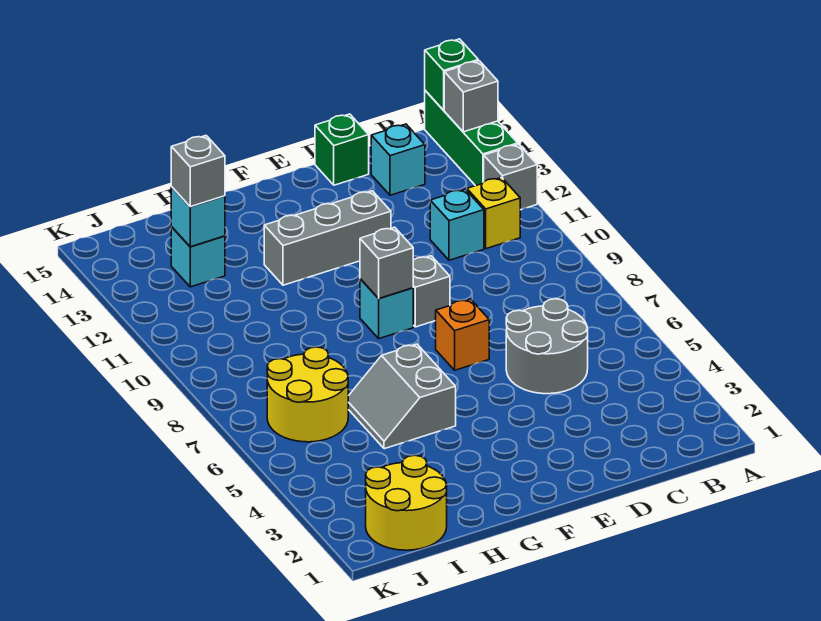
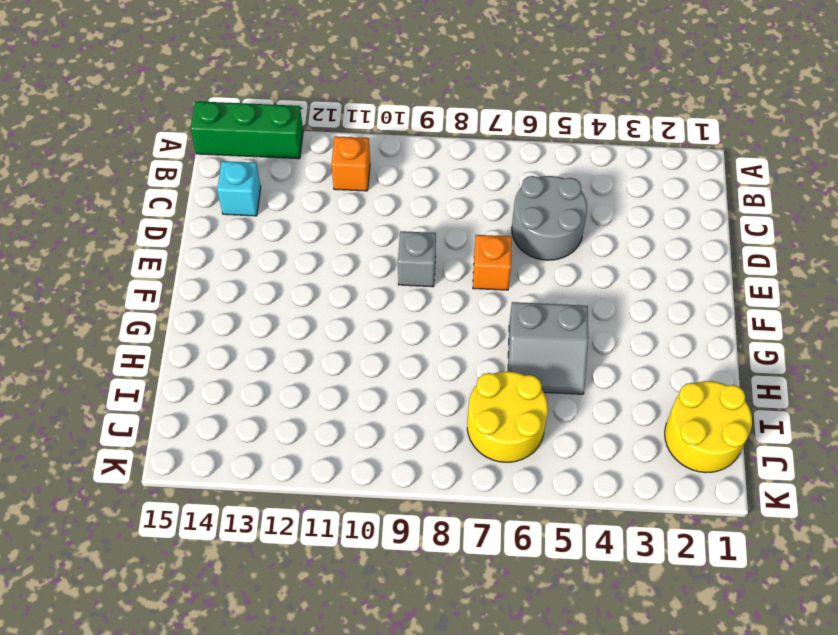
orange brick B11 level 1 -> yellow brick B11 level 1
none -> grey brick A12 level 1
none -> cyan brick C11 level 1
none -> green brick D15 level 1

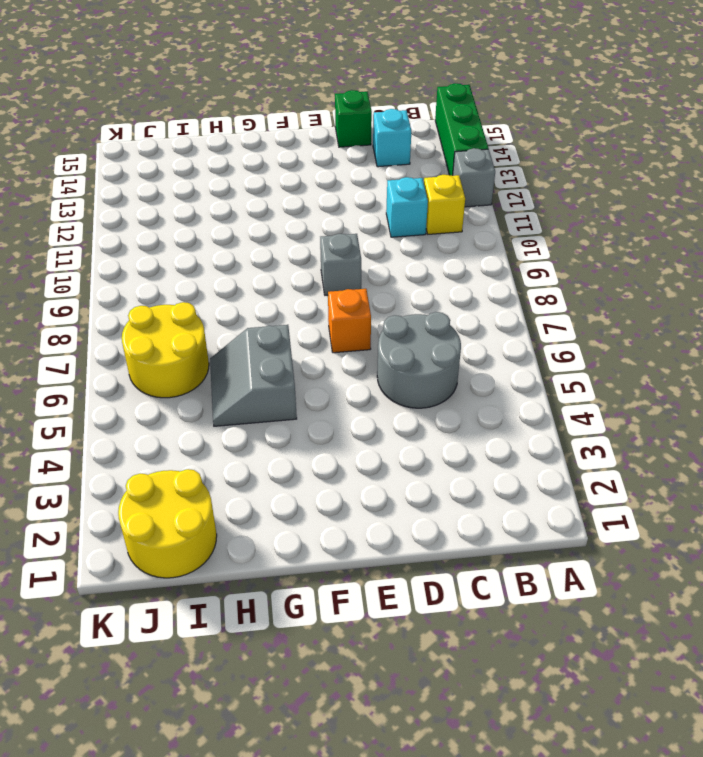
none -> grey brick E12:G12 level 1
none -> cyan brick F9 level 1
none -> cyan brick I13 level 1

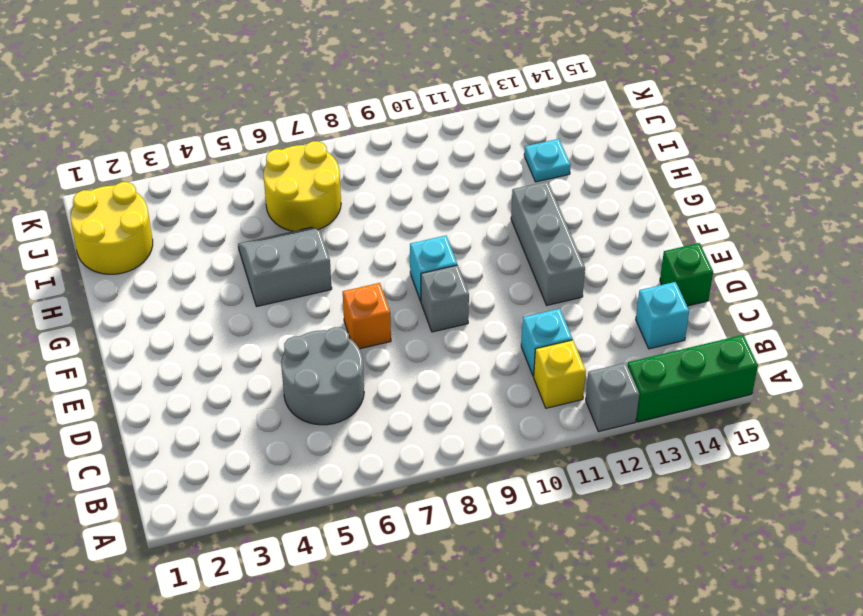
cyan plate I13 level 1 -> cyan brick I13 level 1
none -> grey brick A14 level 2
none -> green brick A15 level 2
none -> grey brick F9 level 2

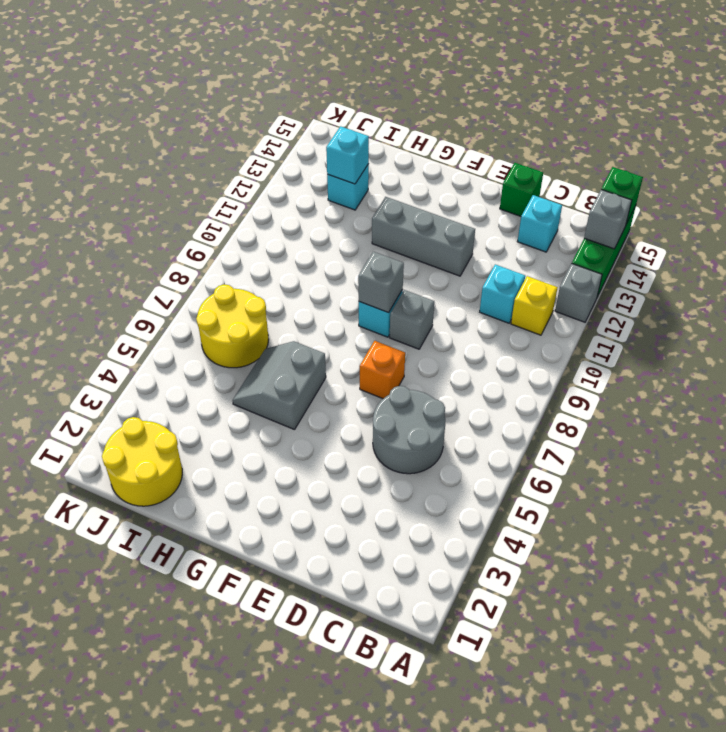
none -> grey brick I13 level 3

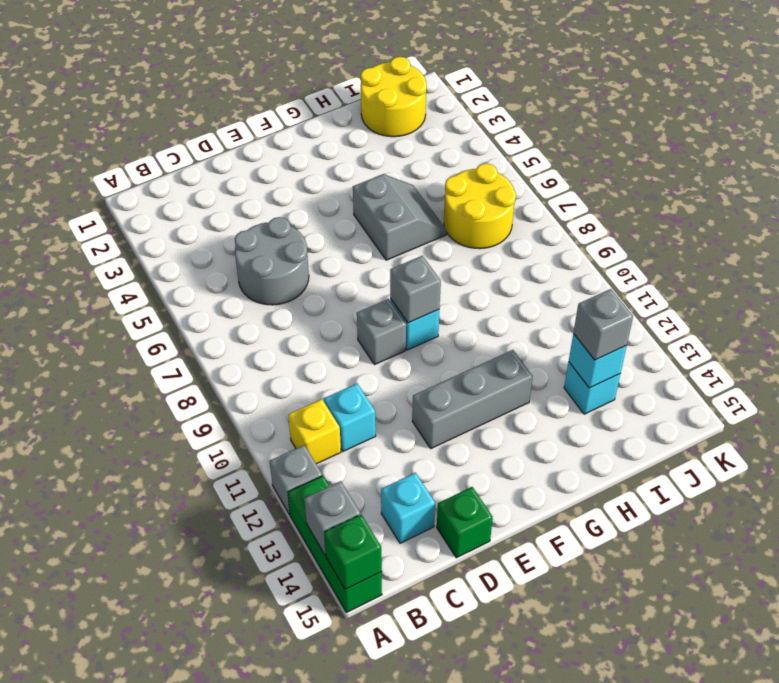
none -> orange brick E7 level 1

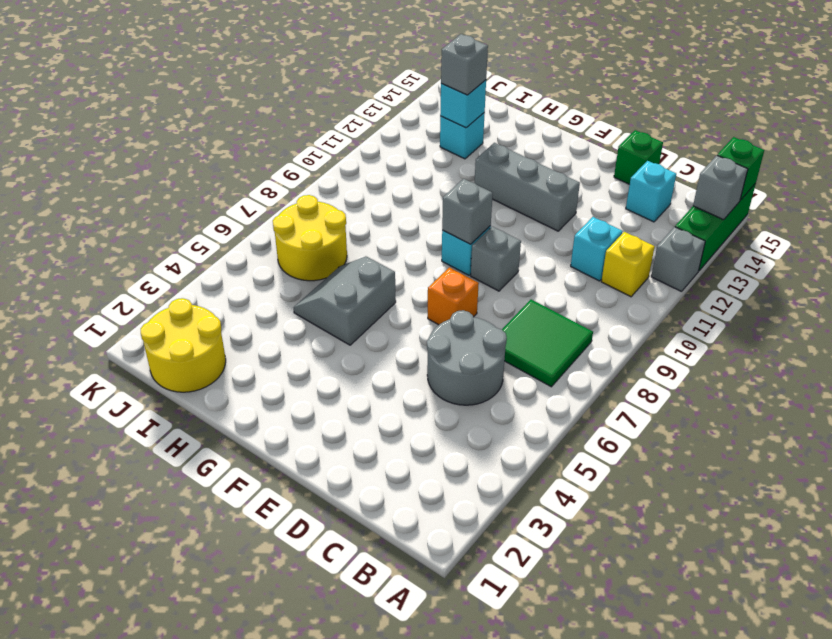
green tile B7:C8 level 1 -> none

